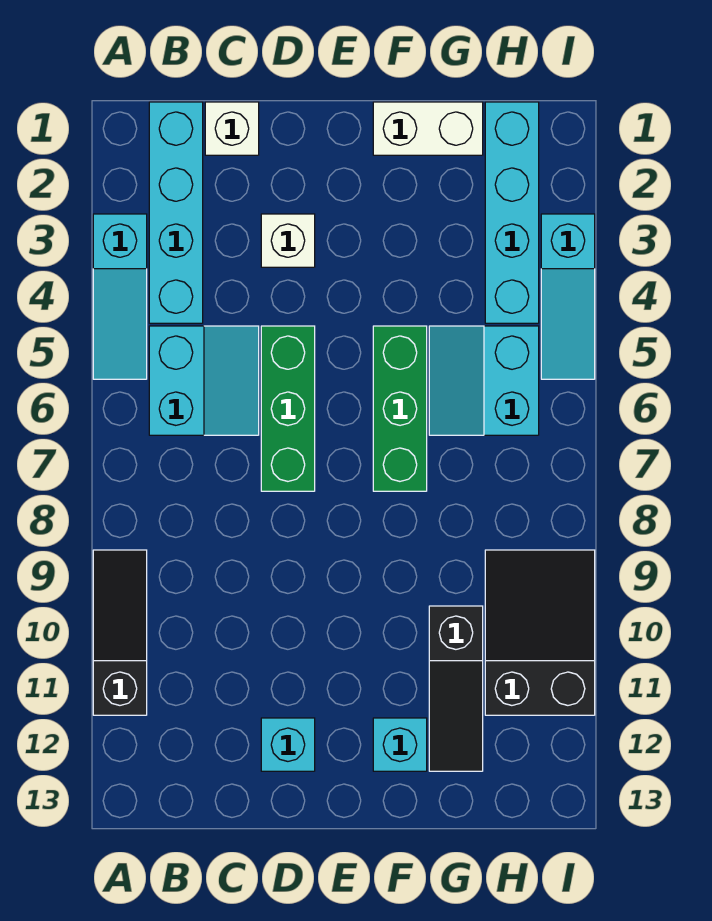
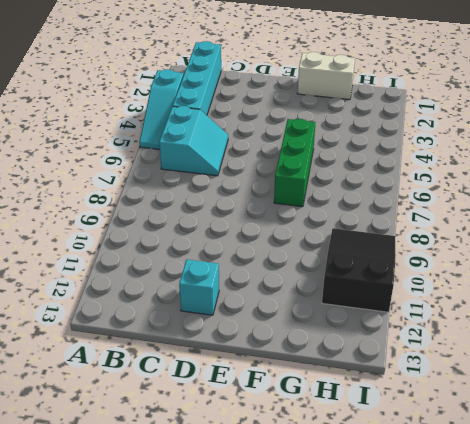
none -> black slope A9:A11 level 1 top 11
none -> white brick C1 level 1
none -> white brick D3 level 1

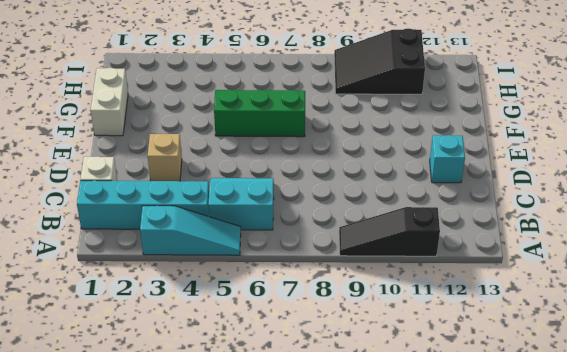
tan brick D3 level 1 -> white brick D3 level 1
none -> green brick D5:D7 level 1
none -> cyan brick F12 level 1
none -> cyan slope G5:H6 level 1 top H

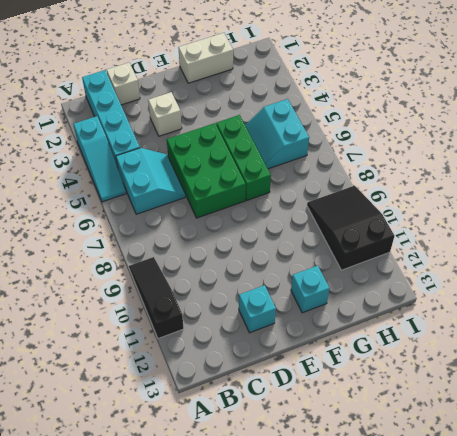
green brick D5:E7 level 1 -> green brick D5:D7 level 1
none -> black slope G10:G12 level 1 top 10
none -> cyan brick H1:H4 level 1
none -> cyan slope I3:I5 level 1 top 3

